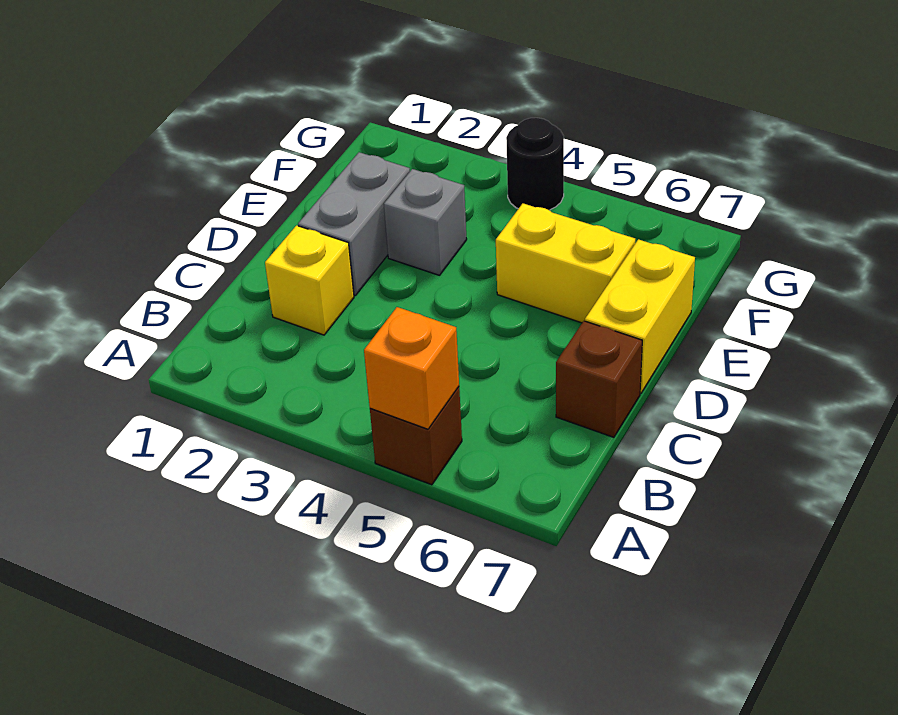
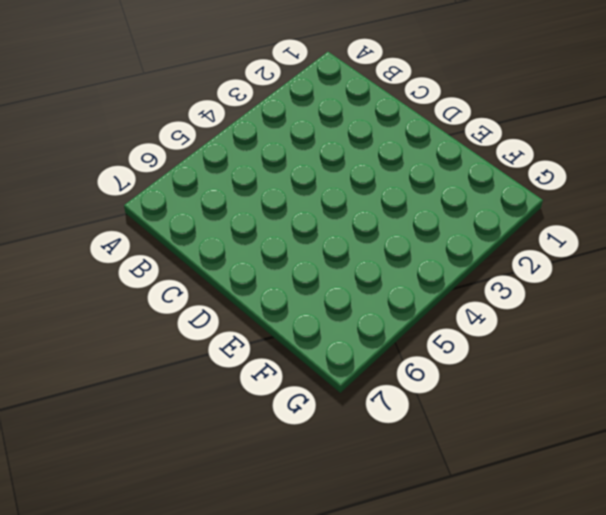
none -> brown brick A5 level 1
none -> yellow brick C2 level 1

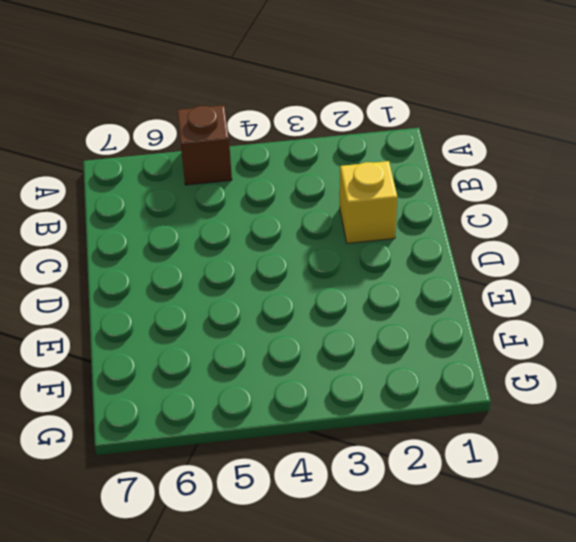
none -> brown brick C7 level 1
none -> grey brick D2:E2 level 1

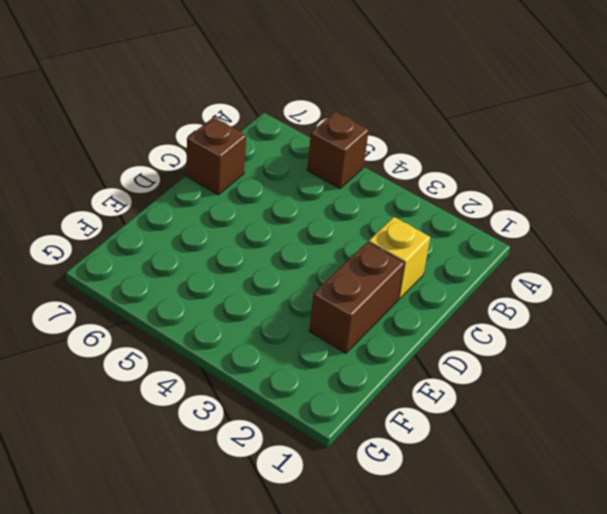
brown brick D2:E2 level 1 -> grey brick D2:E2 level 1
none -> yellow brick D7:E7 level 1
none -> grey brick E3 level 1

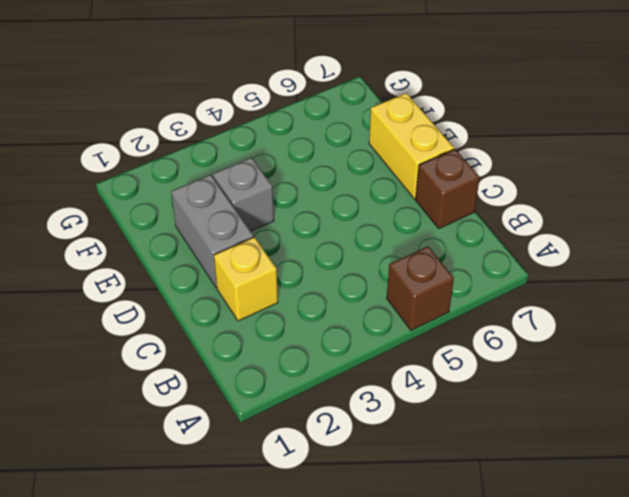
none -> yellow brick E5:E6 level 1
none -> black round brick G4 level 1

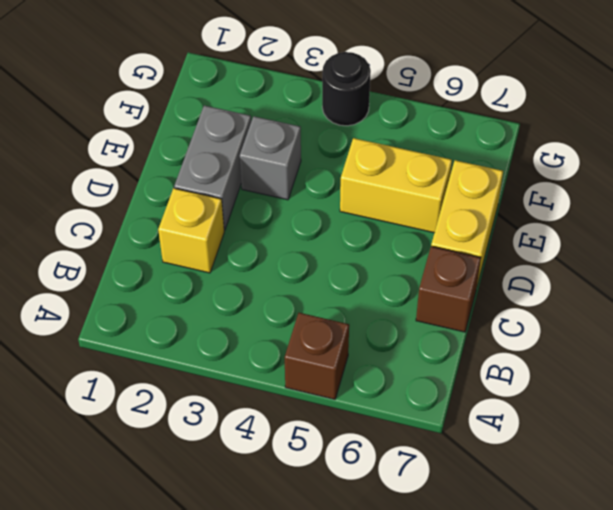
none -> orange brick A5 level 2

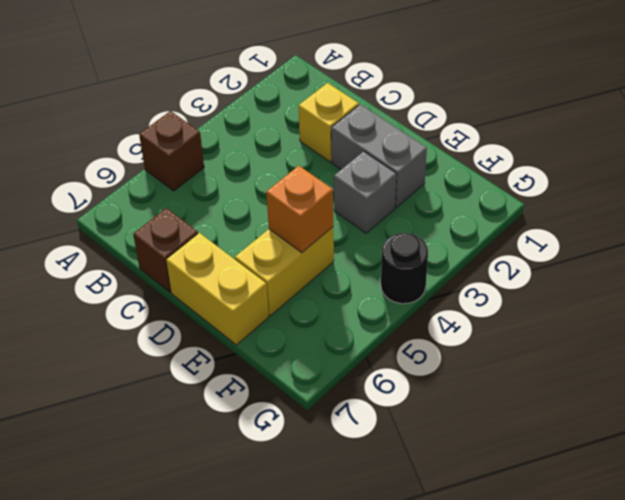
orange brick E5 level 2 -> orange brick A5 level 2

